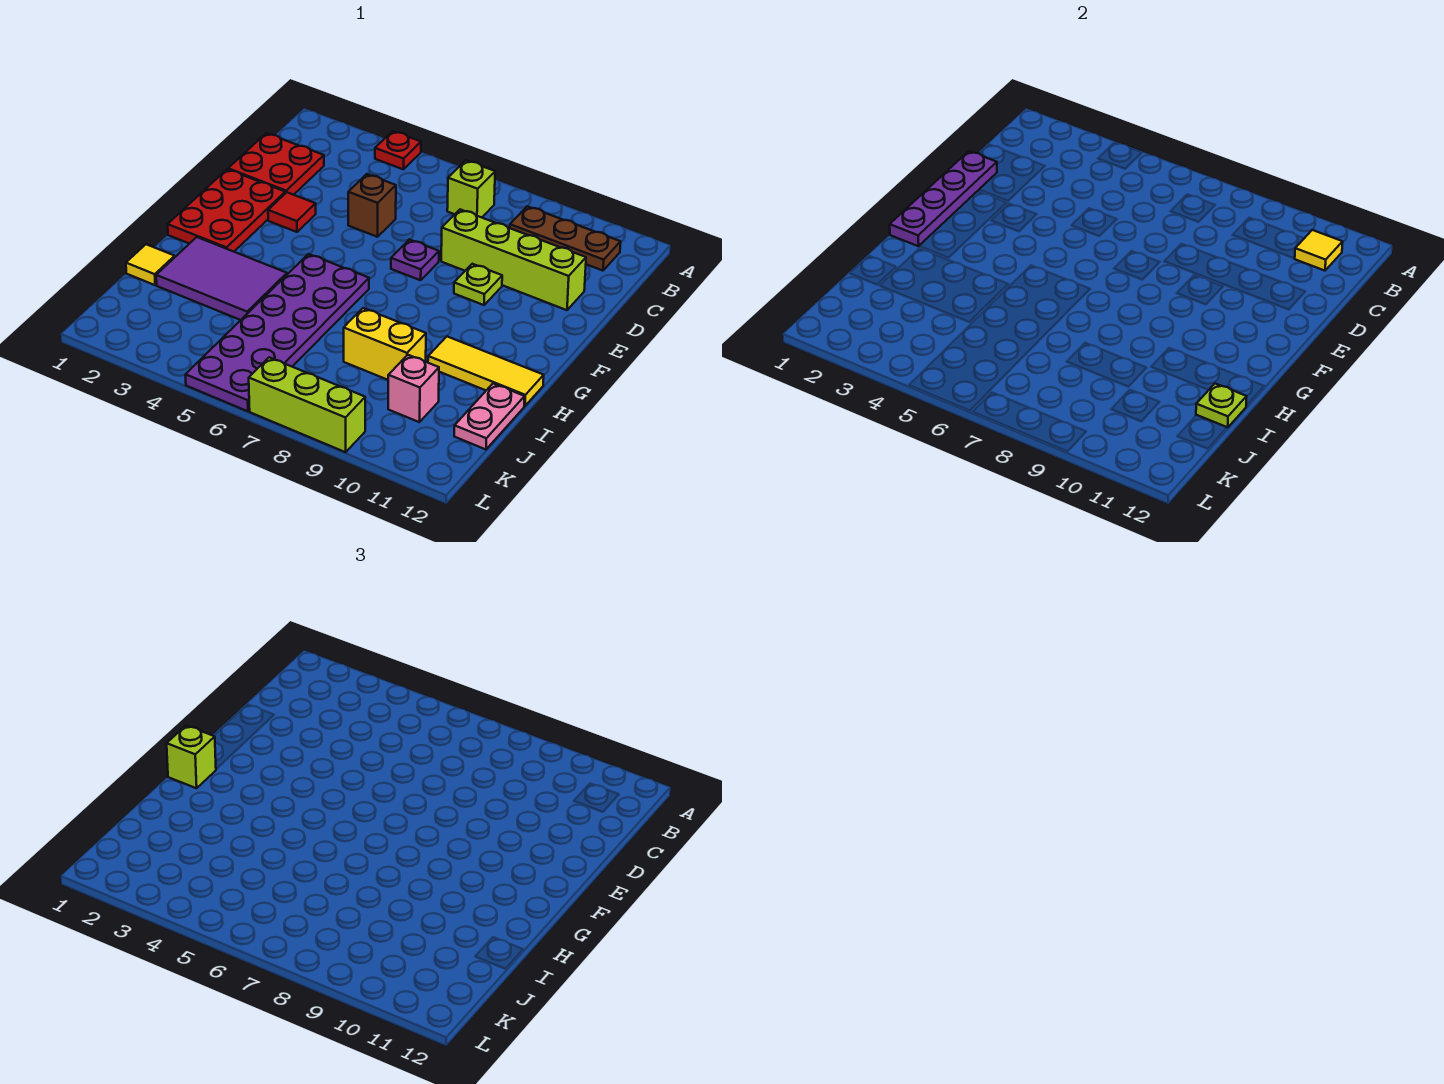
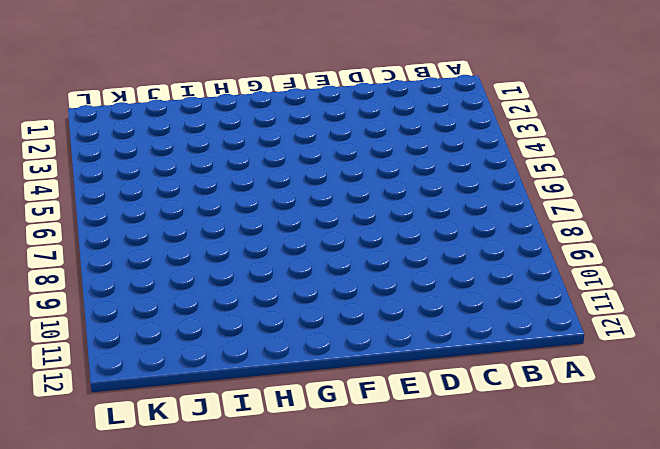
none -> red plate A4 level 1
none -> lime brick B7 level 1
none -> brown plate B9:B11 level 1

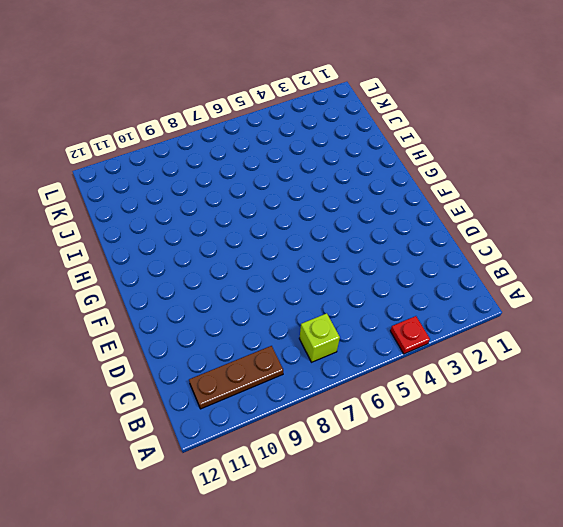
none -> red plate C1:D2 level 1
none -> brown brick D5 level 1
none -> lime brick D8:D11 level 1

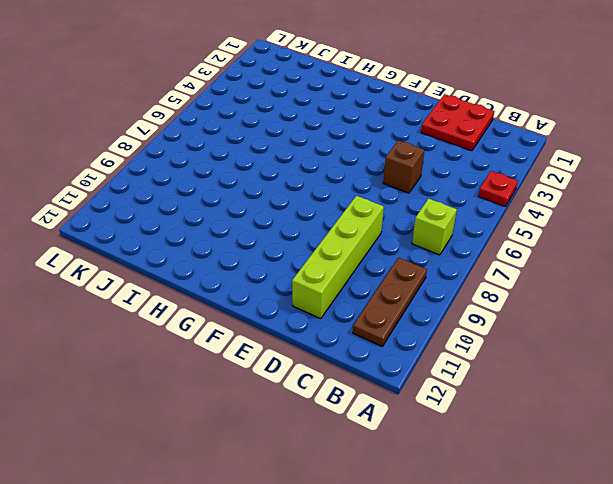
none -> red plate E1:G2 level 1
none -> red tile E3 level 1
none -> purple plate E7 level 1

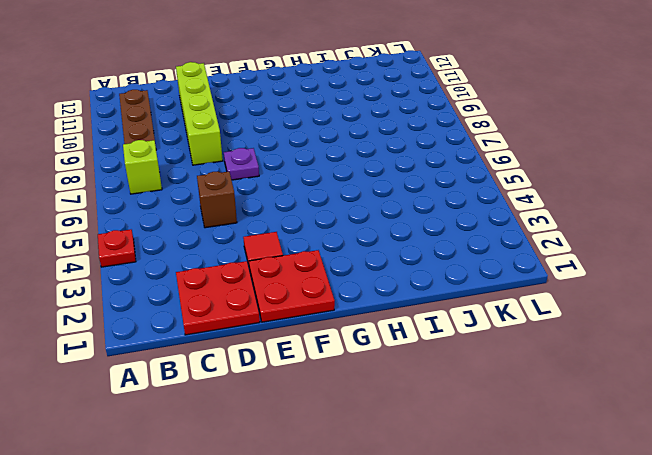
red plate E1:F2 level 1 -> red plate E1:G2 level 1
none -> lime plate E9 level 1
none -> purple plate G5:L6 level 1
none -> purple tile H2:I4 level 1

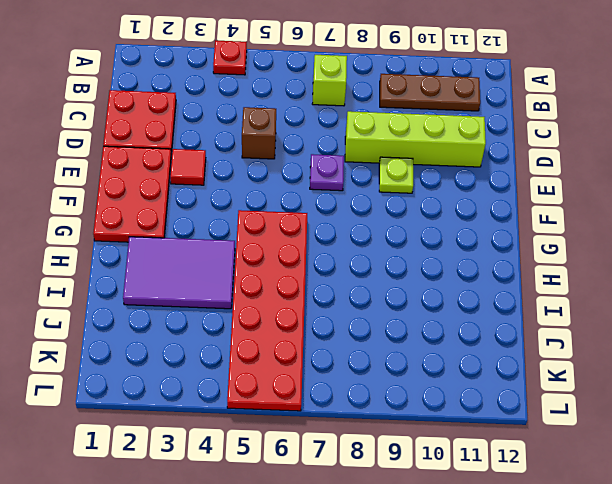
red plate G5:L6 level 1 -> purple plate G5:L6 level 1
none -> yellow tile H10:H12 level 1
none -> yellow tile I1 level 1
none -> yellow brick I8:I9 level 1

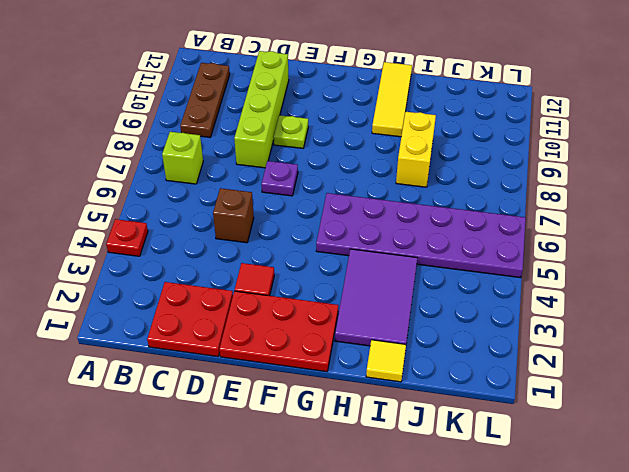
none -> pink plate I12:J12 level 1
none -> pink brick J10 level 1
none -> lime brick L7:L9 level 1

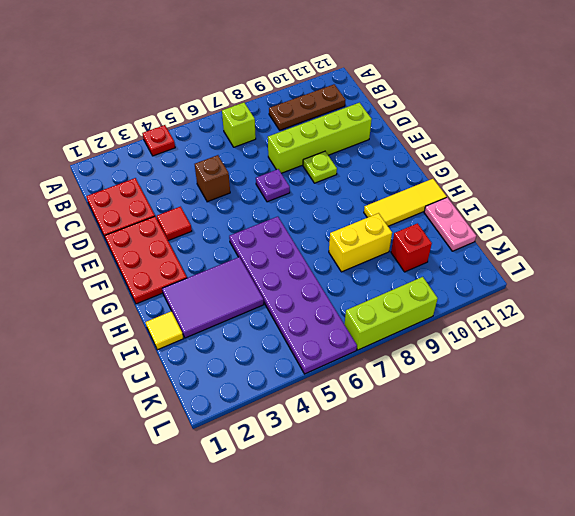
red brick J10 level 1 -> pink brick J10 level 1
none -> yellow tile B11 level 2
none -> purple plate D1:G1 level 2
none -> lime plate I12 level 2

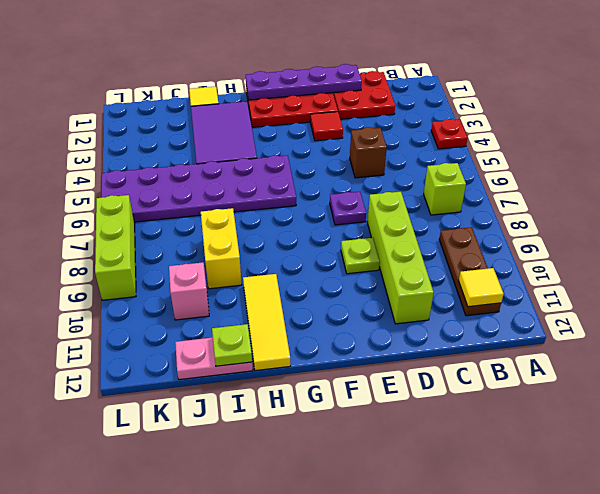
none -> lime brick G1 level 3

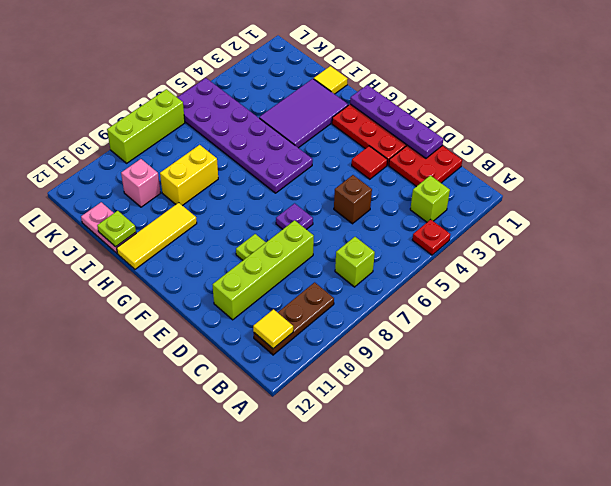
lime brick B3 level 1 -> lime brick G1 level 3

